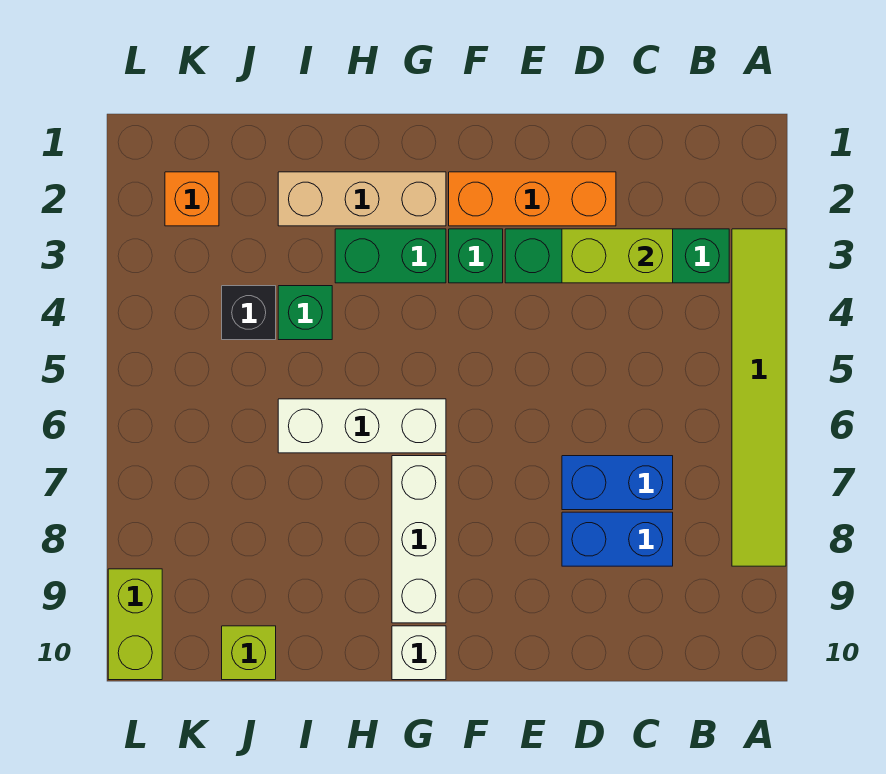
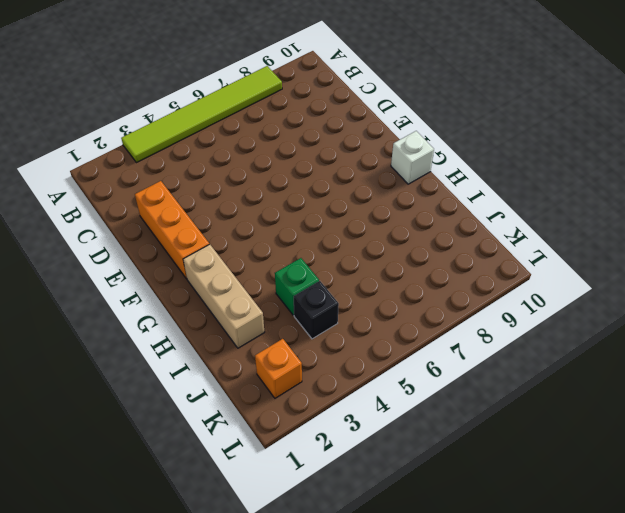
none -> green brick B3:E3 level 1
none -> blue brick C7:D7 level 1
none -> blue brick C8:D8 level 1

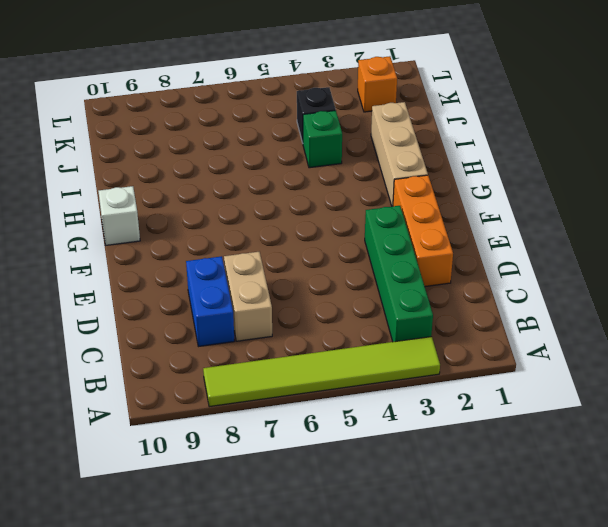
tan brick C7:D7 level 1 -> blue brick C7:D7 level 1
none -> green brick F3 level 1
none -> green brick G3:H3 level 1
none -> white brick G6:I6 level 1

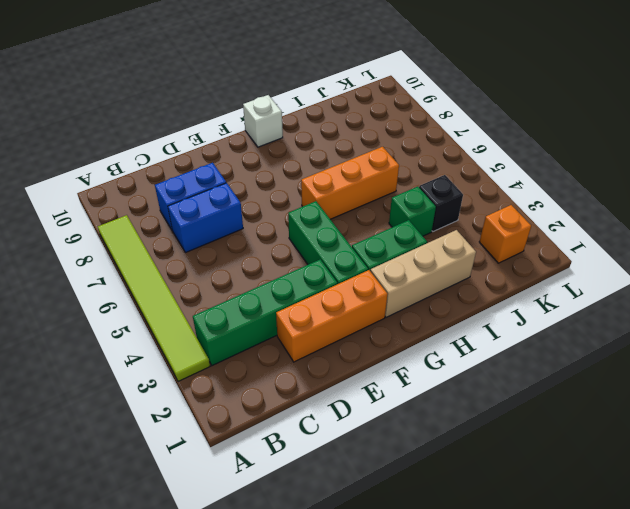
green brick F3:F5 level 1 -> green brick F3 level 1
orange brick G6:I6 level 1 -> white brick G6:I6 level 1
none -> white brick G7:G9 level 1
none -> lime brick J10 level 1
none -> lime brick L9:L10 level 1

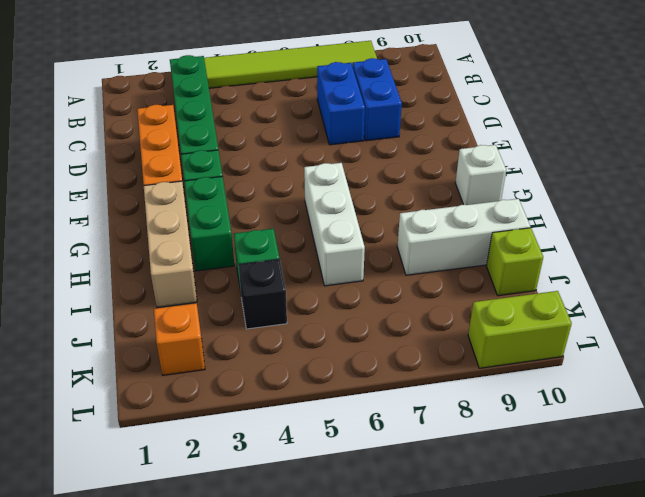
white brick I8:I10 level 1 -> white brick G7:G9 level 1
none -> lime brick C3:D3 level 2

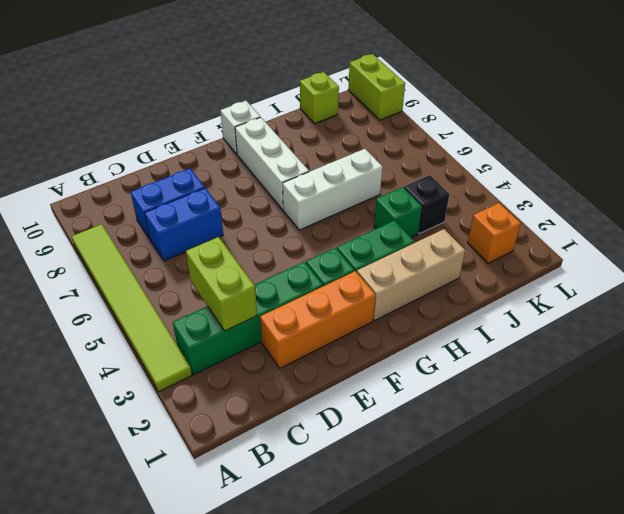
lime brick C3:C4 level 2 -> lime brick C3:D3 level 2

